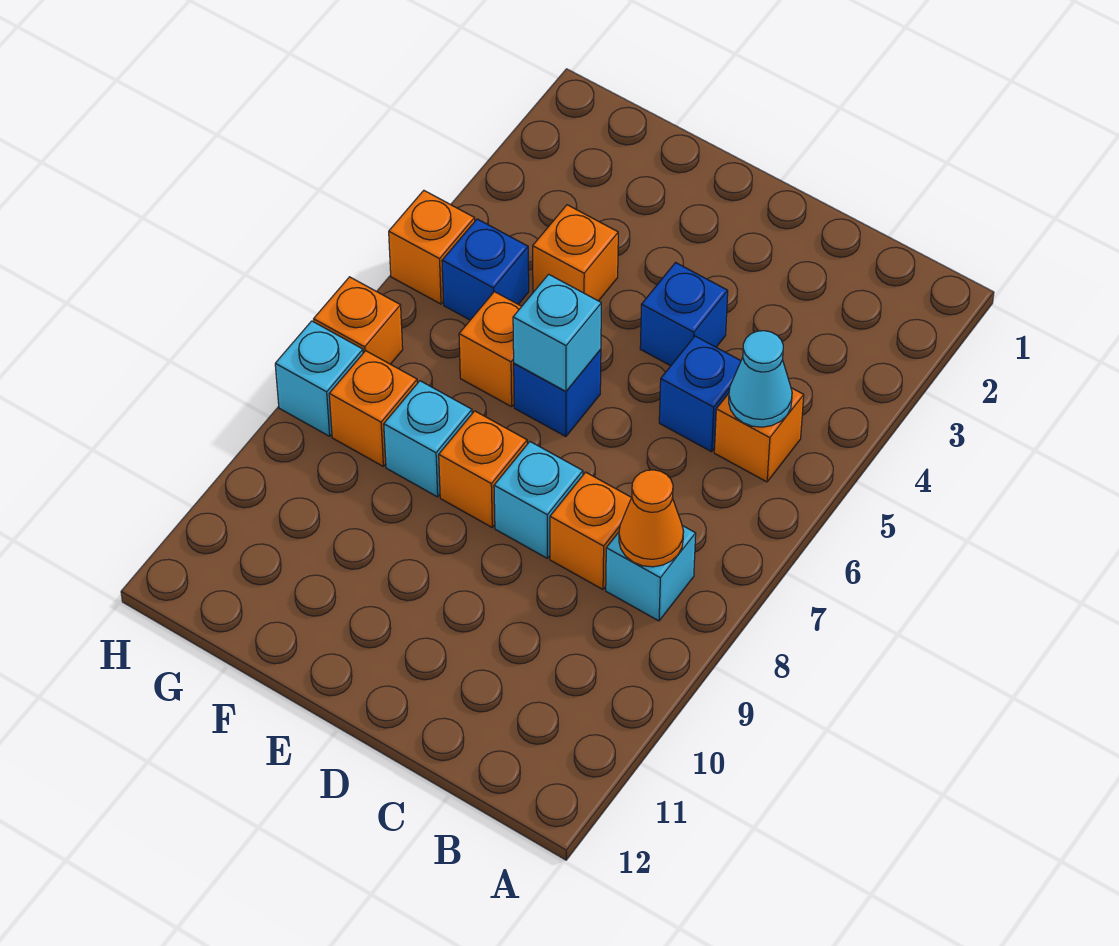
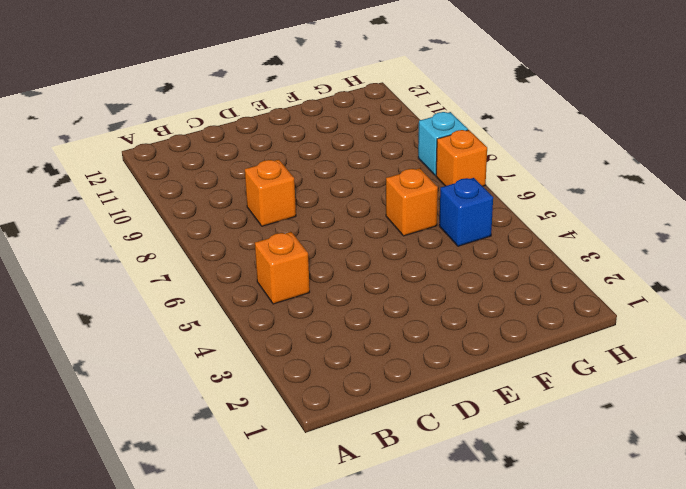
none -> cyan brick B8 level 1
none -> blue brick C5 level 1
none -> blue brick D4 level 1

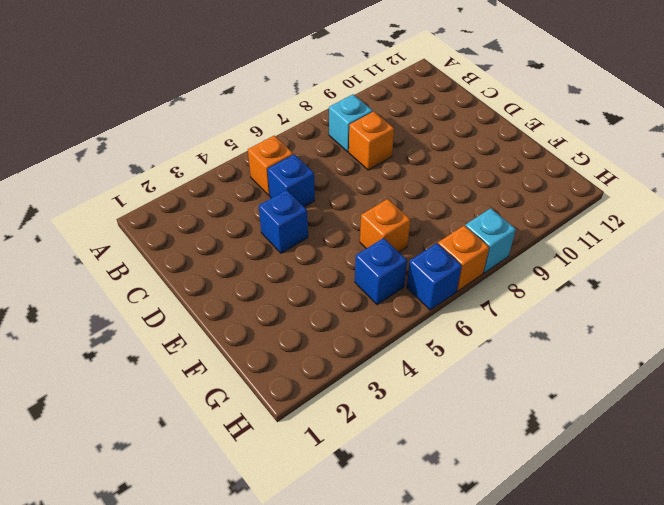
blue brick H6 level 1 -> blue brick E6 level 1
none -> cyan brick D8 level 1
none -> orange brick E8 level 1
none -> orange brick F4 level 1

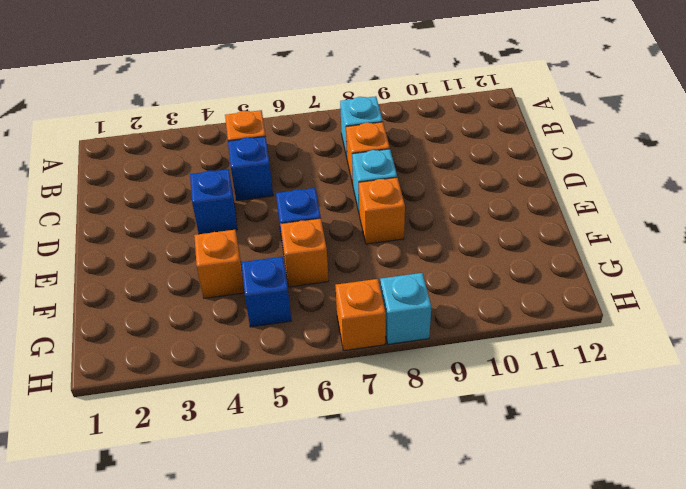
none -> cyan brick F8 level 1
none -> orange brick G8 level 1
none -> orange brick H5 level 1

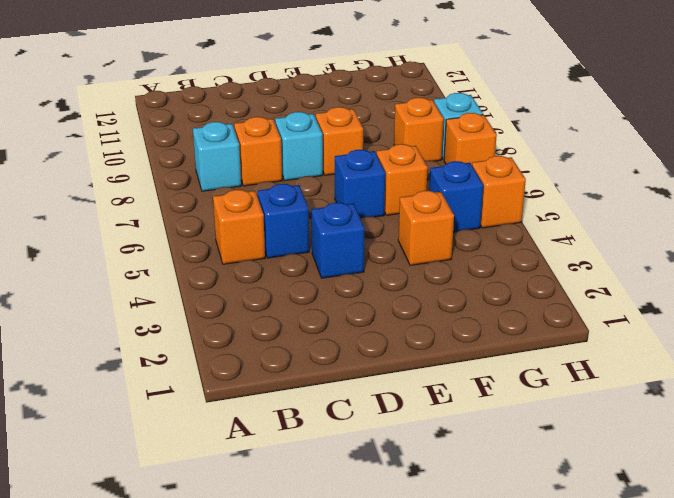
none -> cyan brick F8 level 1
none -> cyan cone B5 level 2
none -> orange cone B8 level 2

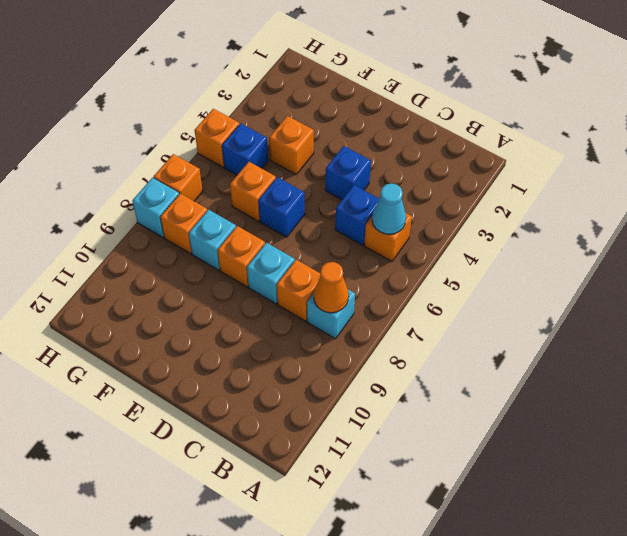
none -> cyan brick E6 level 2

